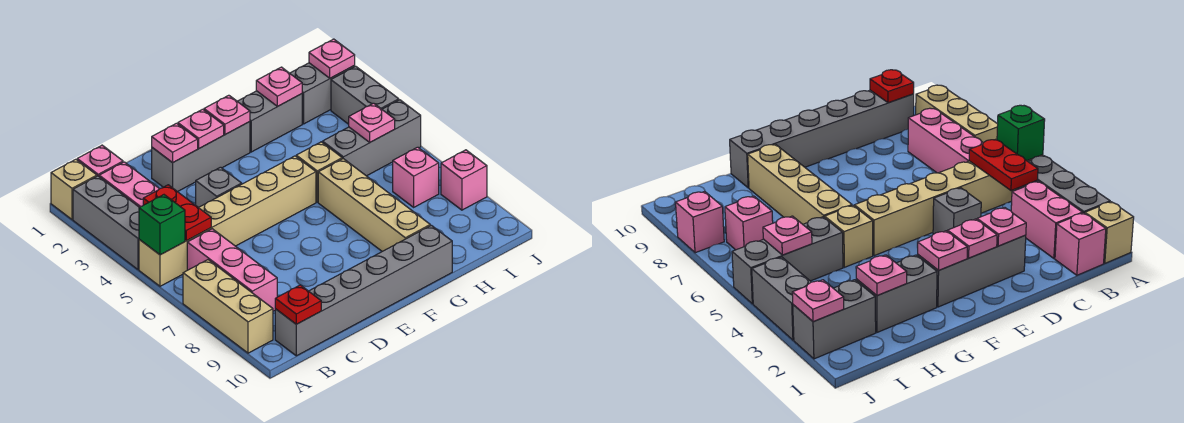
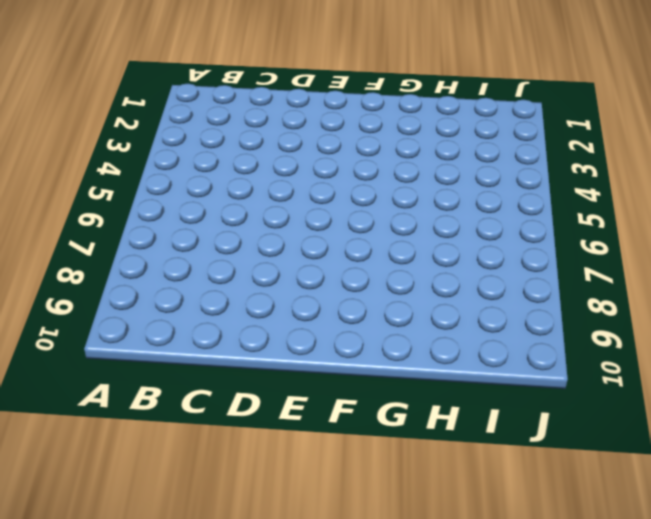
none -> tan brick A1 level 1
none -> grey brick A2:A4 level 1
none -> tan brick A5:F5 level 1

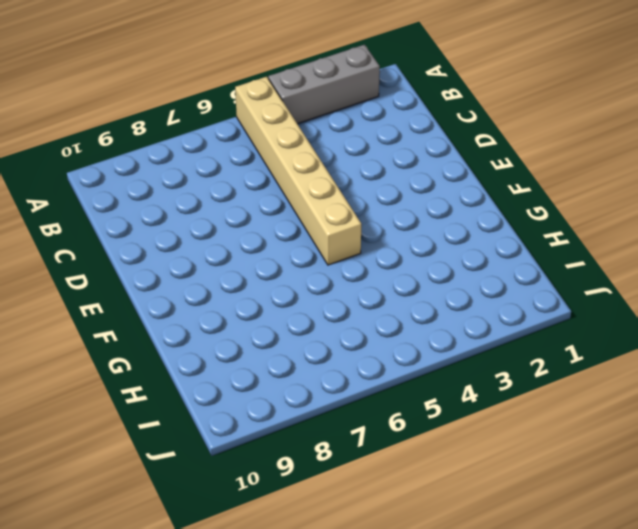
none -> tan brick A1 level 1
none -> tan brick A7:A9 level 1
none -> pink brick B1 level 1

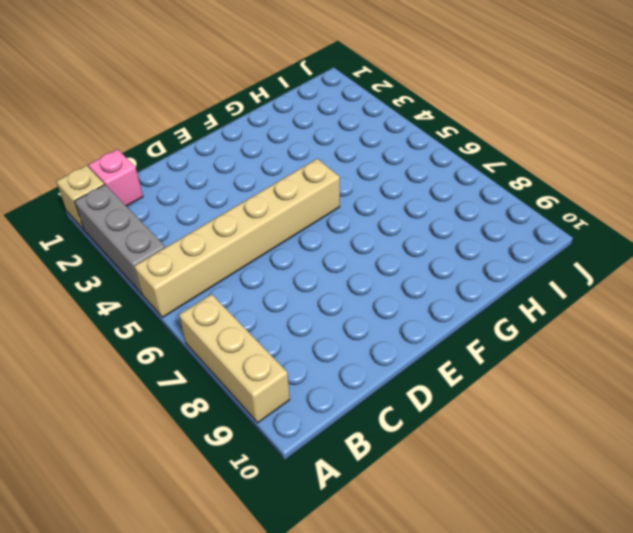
none -> pink brick B2:B3 level 1
none -> pink brick B6:B8 level 1
none -> grey brick B10:G10 level 1

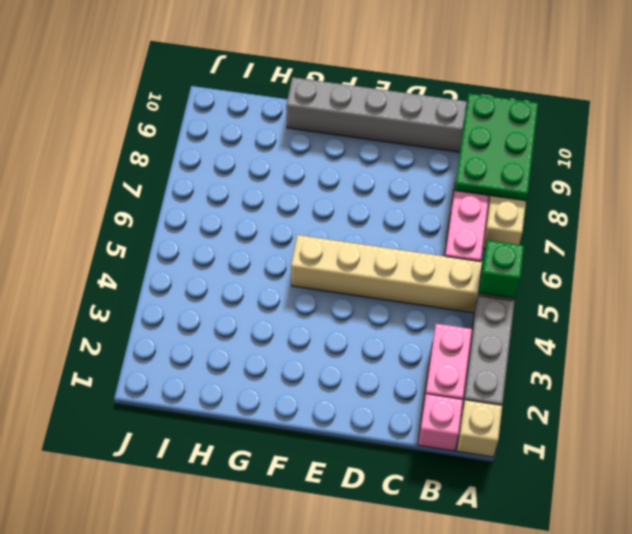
green plate A8:B10 level 2 -> red plate B10 level 2
none -> grey brick D2:F2 level 1
none -> grey brick D4 level 1
none -> grey brick G2:H2 level 1

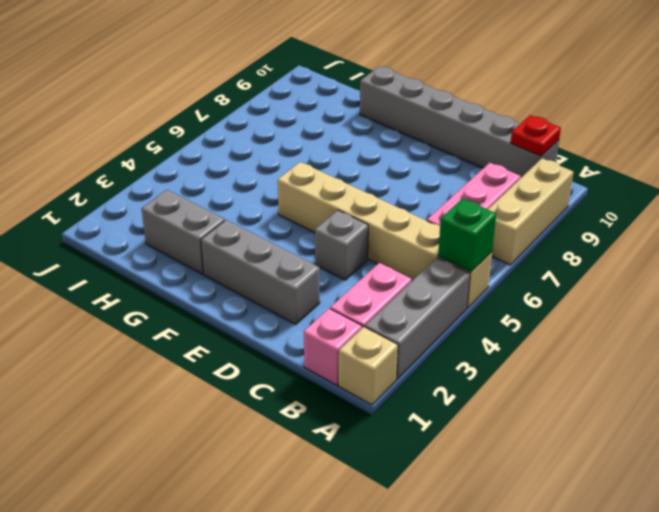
none -> tan brick G5 level 1
none -> tan brick G6:G9 level 1
none -> grey brick H5:J5 level 1

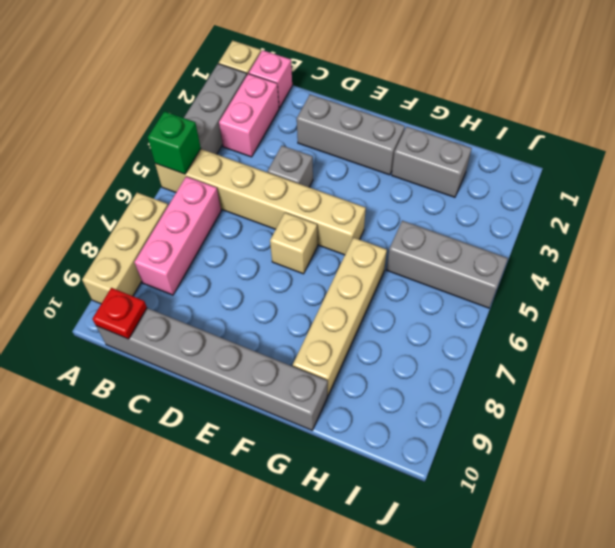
tan brick E6 level 1 -> tan brick G5 level 1
none -> grey brick I2:J2 level 1
none -> pink brick I7 level 1
none -> grey brick J3:J4 level 1

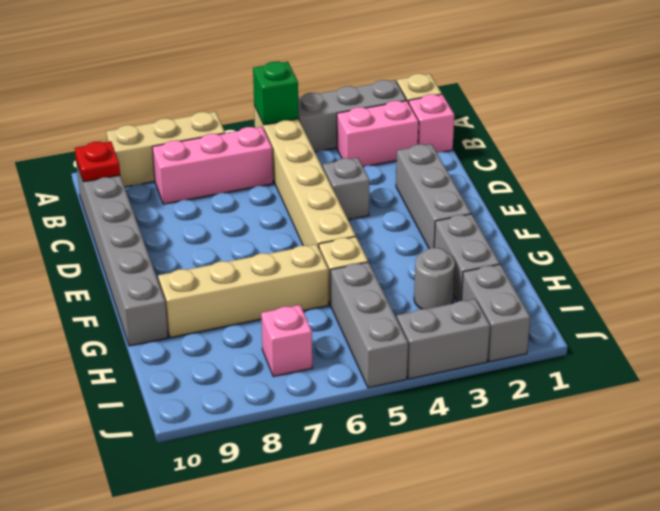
grey round brick H3 level 1 -> none
none -> pink brick J8 level 1
none -> red plate B4:B5 level 2
none -> pink plate D2 level 2

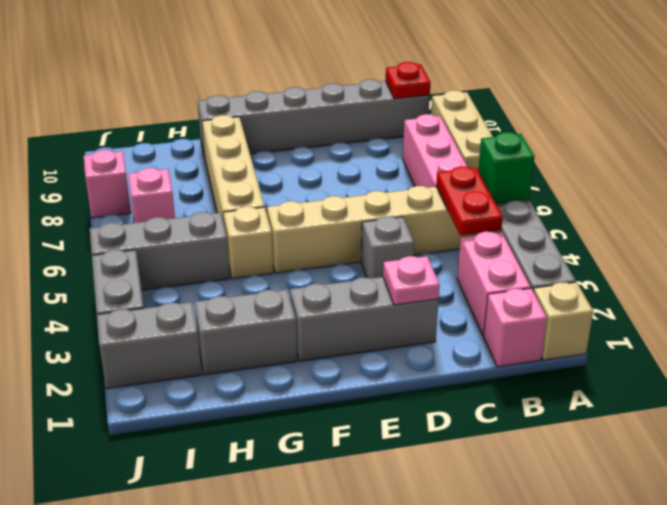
none -> pink plate E2 level 2
none -> pink plate F2 level 2
none -> pink plate H2 level 2

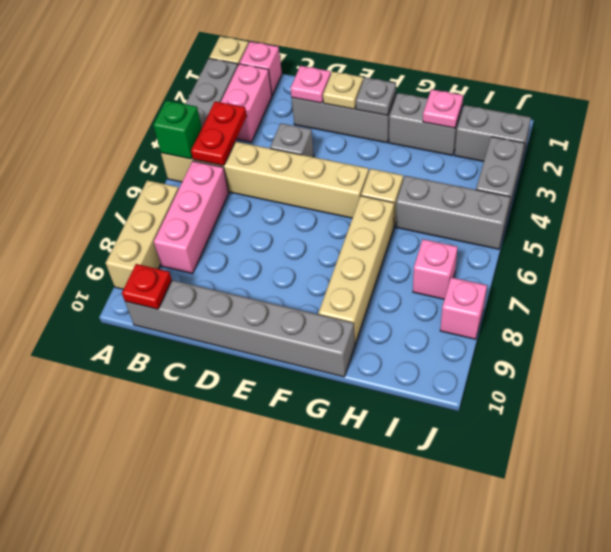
tan plate E2 level 2 -> pink plate E2 level 2
grey plate F2 level 2 -> pink plate F2 level 2
none -> pink plate I5 level 2
none -> pink plate J2 level 2

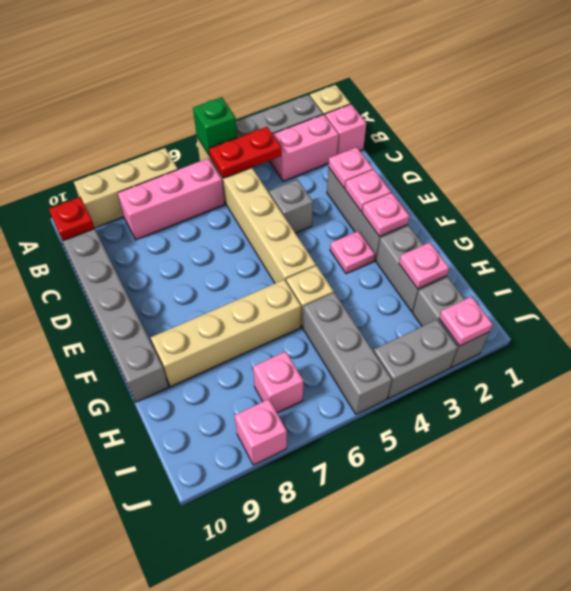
pink plate F3 level 1 -> pink plate I5 level 2

